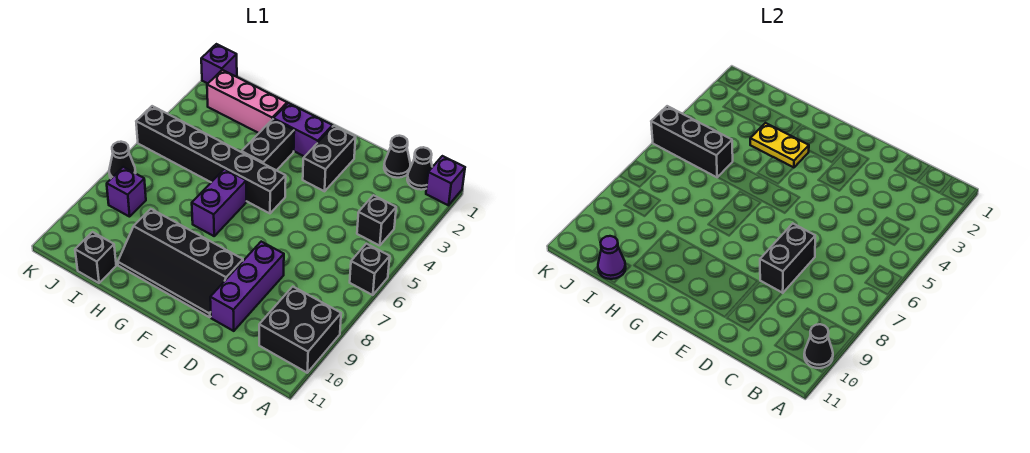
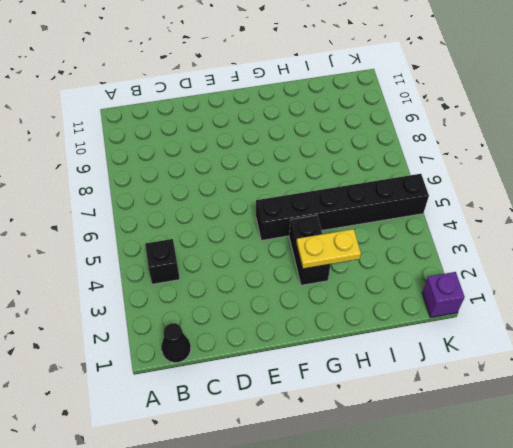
none -> purple brick A1 level 1
none -> black brick A6 level 1
none -> black brick A9:B10 level 1

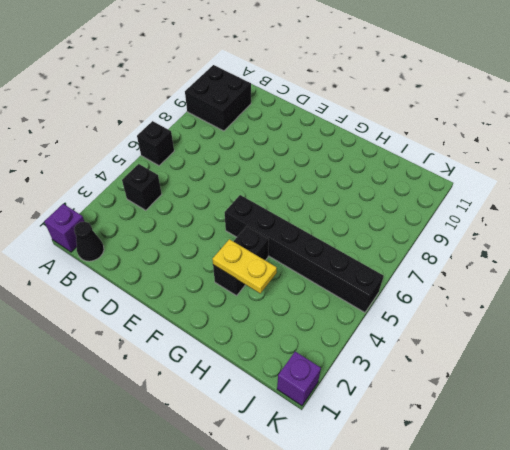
none -> black cone C1 level 1
none -> purple brick D8:D10 level 1
none -> black brick E2:E3 level 1

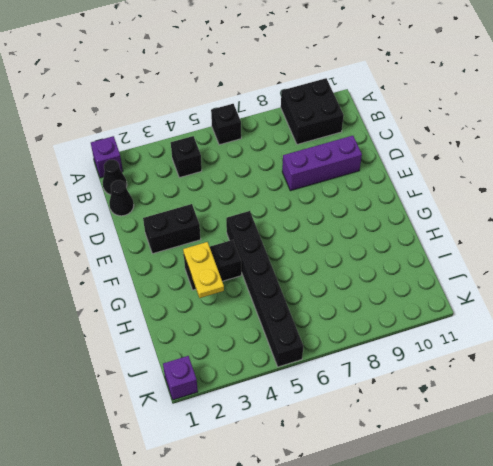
none -> black slope E9:H10 level 1 top 9
none -> purple brick F2:G2 level 1
none -> purple brick G6:G7 level 1

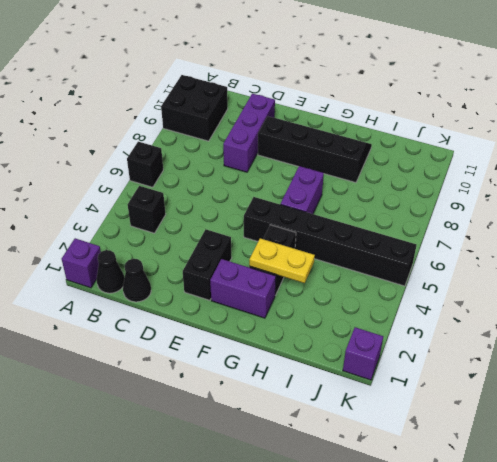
none -> pink brick H2:J2 level 1
none -> black brick I11 level 1
none -> purple brick J8 level 1

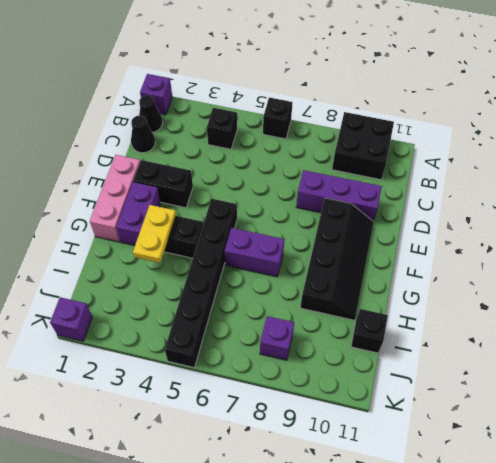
pink brick E1:G1 level 1 -> pink brick H2:J2 level 1
none -> black cone K7 level 1
none -> black cone A10 level 2
none -> black brick D7:D8 level 2

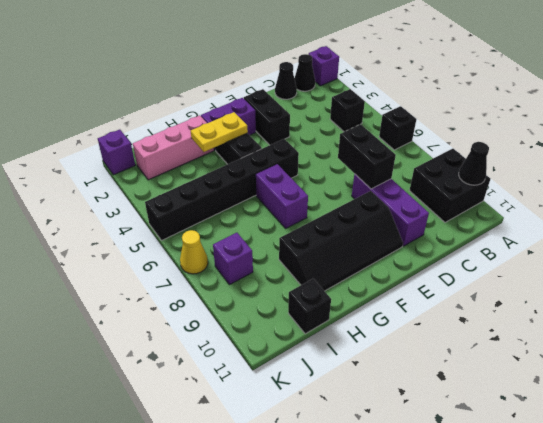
yellow cone K7 level 1 -> black cone K7 level 1
none -> black brick I5:K5 level 2
none -> purple cone I11 level 2

